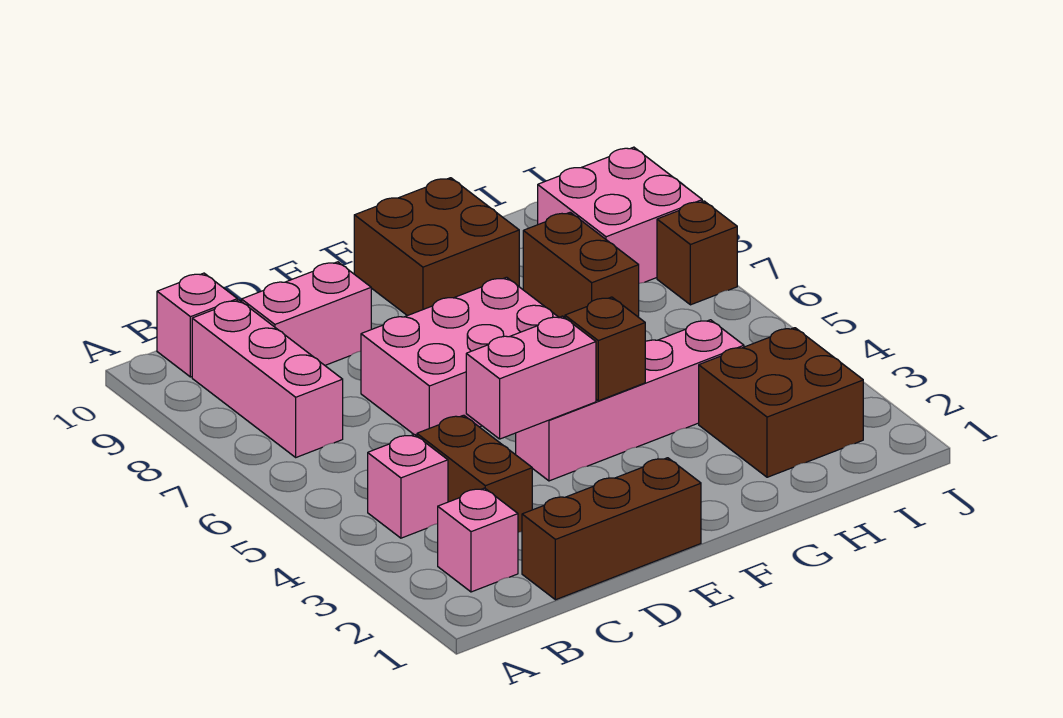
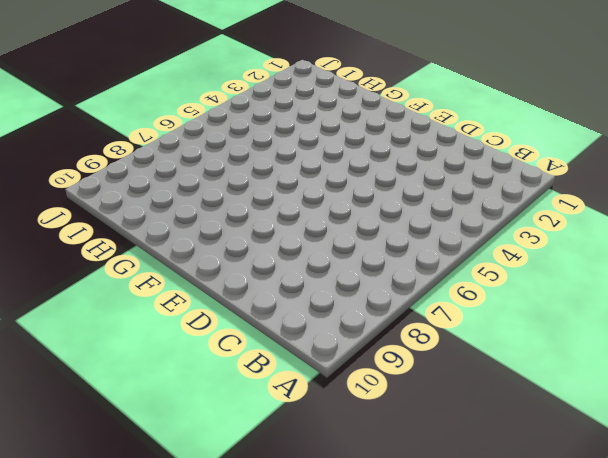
none -> pink brick B2 level 1
none -> pink brick B4 level 1
none -> pink brick B7:B9 level 1

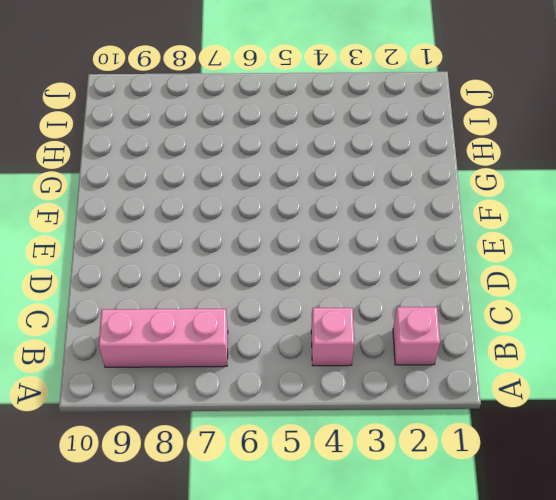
none -> pink brick B10 level 1
none -> brown brick C1:E1 level 1
none -> brown brick C3:C4 level 1

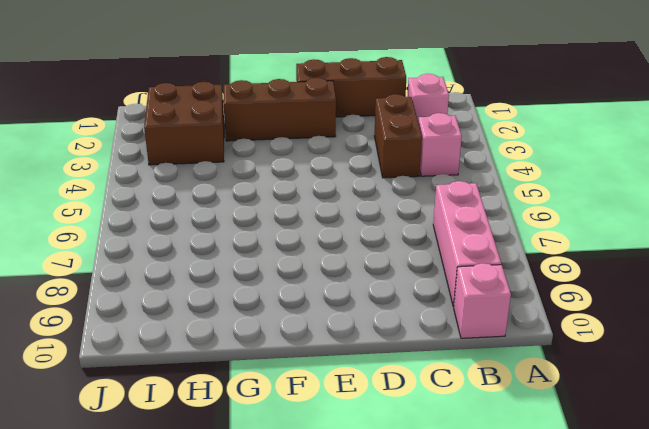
brown brick E2:G2 level 1 -> none
none -> pink brick C9:D9 level 1
none -> pink brick D6:F7 level 1
none -> pink brick E4:H4 level 1

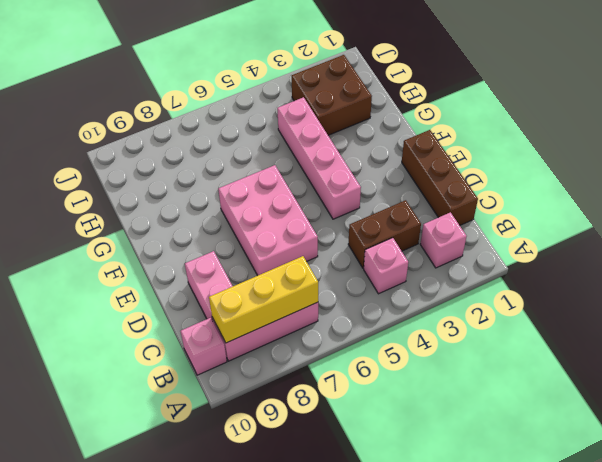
yellow brick B7:B9 level 2 -> none
none -> brown brick F9:G10 level 1
none -> brown brick H7:H8 level 1
none -> pink brick I8:J9 level 1

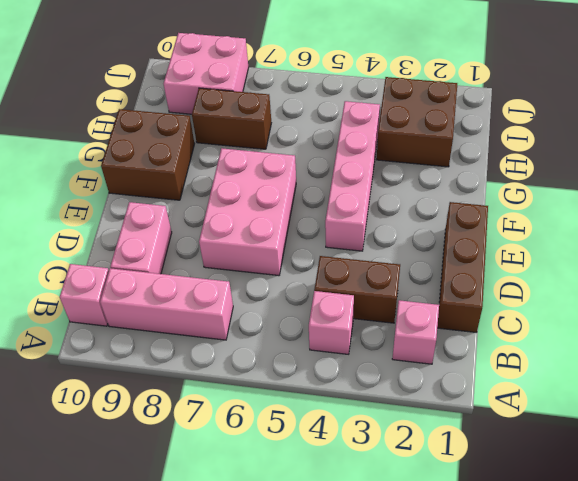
none -> brown brick J7 level 1
none -> pink brick D4:E4 level 2
none -> brown brick F4 level 2

